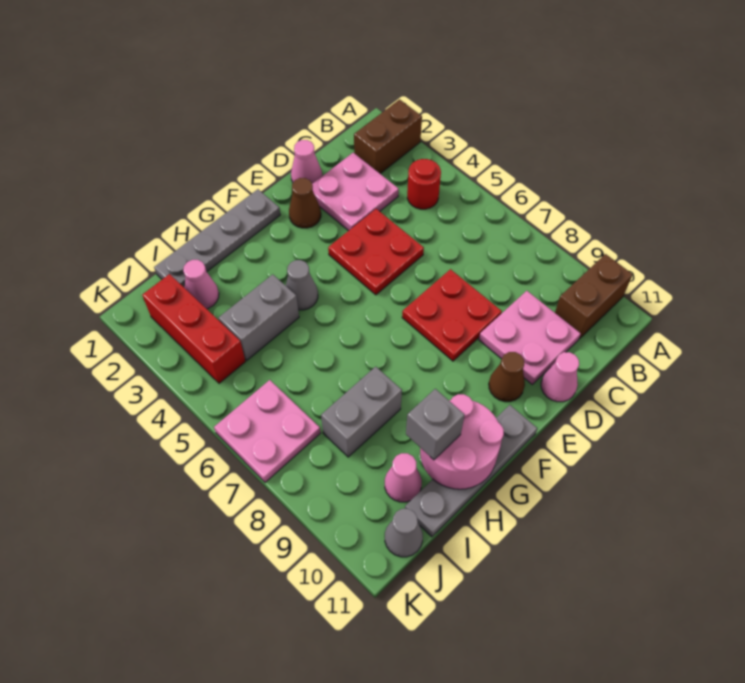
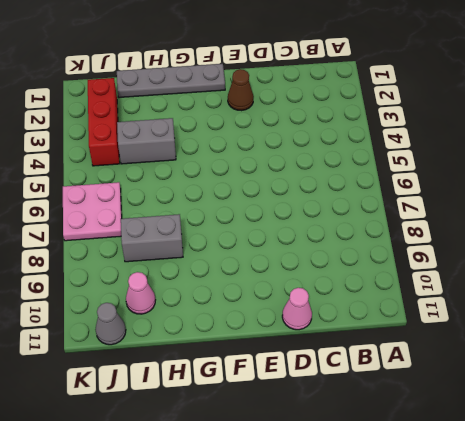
none -> brown brick A2:B2 level 1
none -> brown brick A10:B10 level 1
none -> red round brick B4 level 1

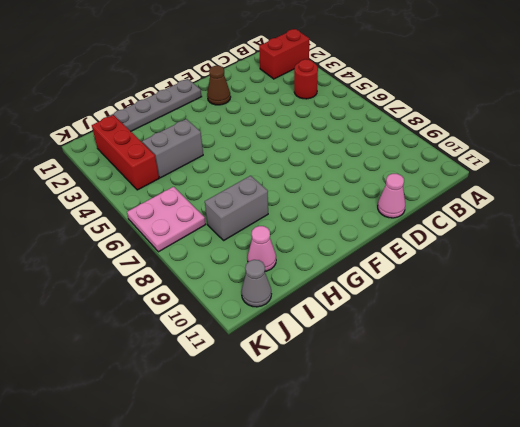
red brick A2:B2 level 1 -> brown brick A2:B2 level 1
none -> brown brick A10:B10 level 1
none -> pink plate C2:D3 level 1
none -> pink plate C9:D10 level 1

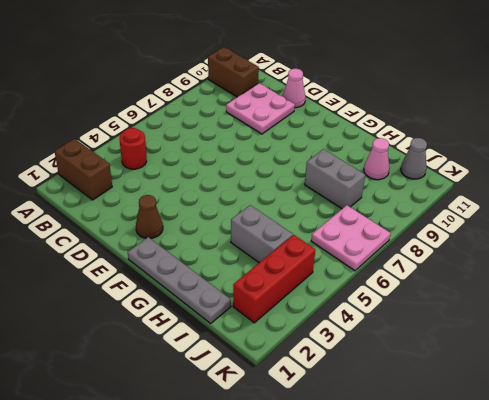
none -> pink plate C2:D3 level 1
none -> pink cone D1 level 1
none -> red plate D4:E5 level 1

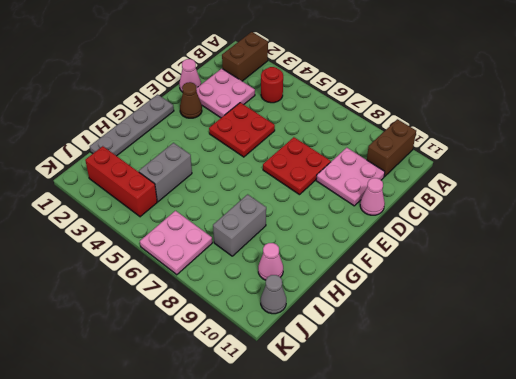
none -> brown cone E10 level 1
none -> grey plate F11:I11 level 1
none -> grey cone G4 level 1

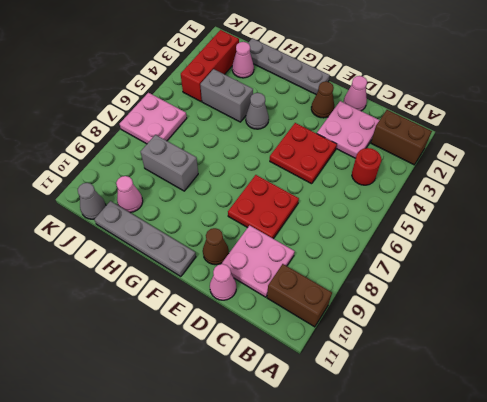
none -> pink round brick G10:H11 level 2
none -> grey brick H10 level 3

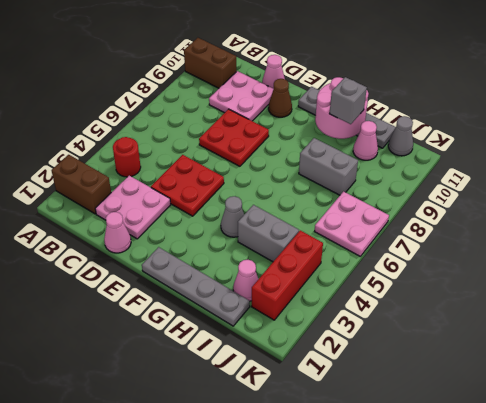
none -> brown cone E2 level 1

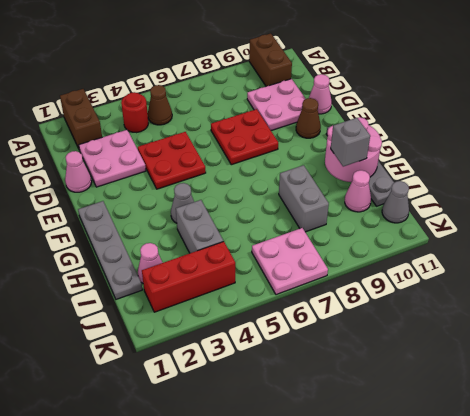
brown cone B5 level 1 -> brown cone E2 level 1

